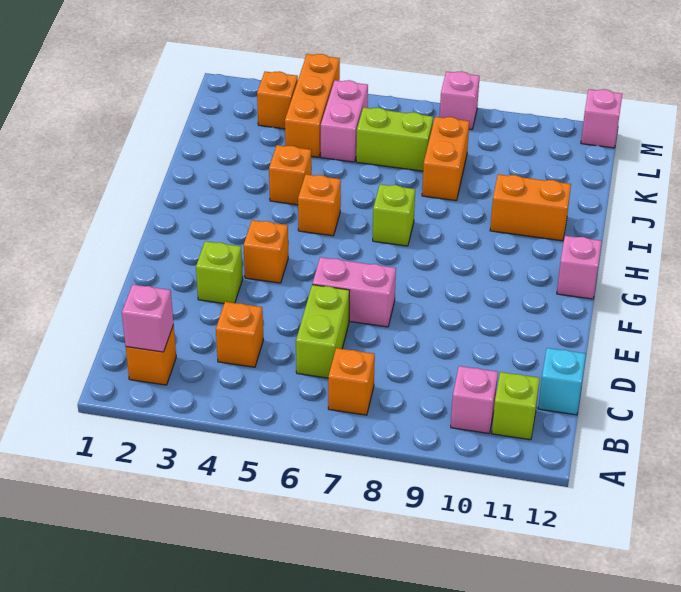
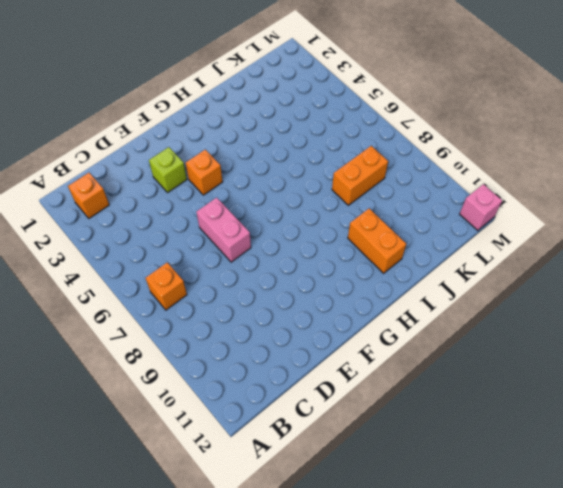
none -> pink brick B10 level 1
none -> lime brick B11 level 1
none -> orange brick C4 level 1

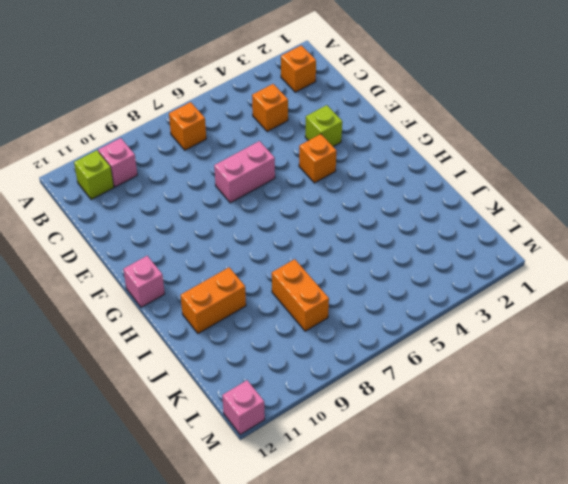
none -> lime brick C6:D6 level 1
none -> cyan brick C12 level 1
none -> orange brick H5 level 1

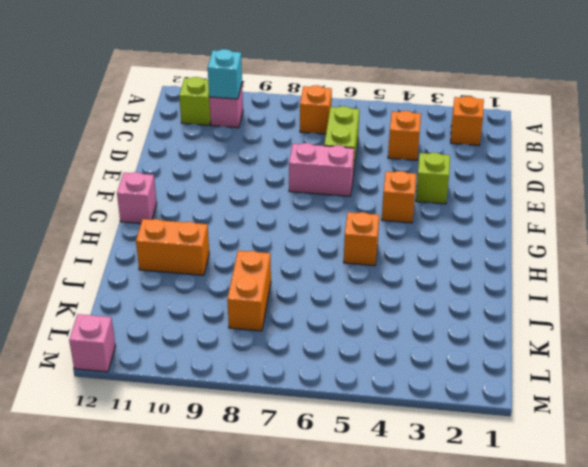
cyan brick B10 level 2 -> cyan brick C12 level 1
none -> lime brick H7 level 1
none -> orange brick I4 level 1
none -> orange brick K4:M4 level 1

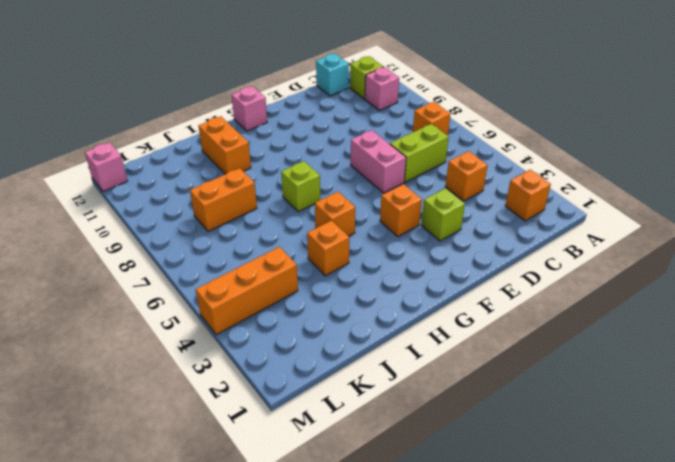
none -> pink brick K5:L5 level 1
none -> lime brick K6:K7 level 1
none -> orange brick L3 level 1

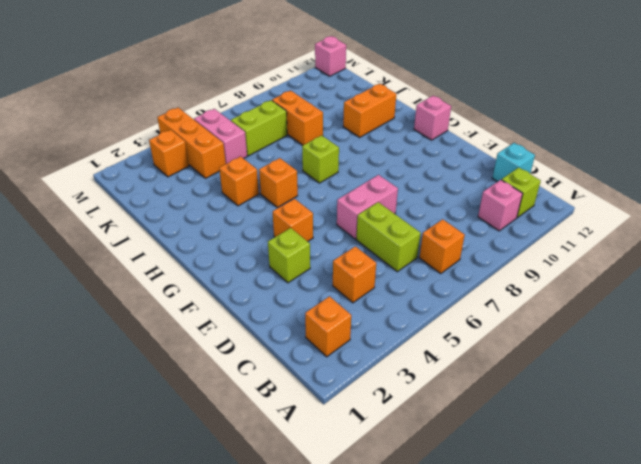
none -> pink brick M8 level 1
none -> pink brick B2 level 2

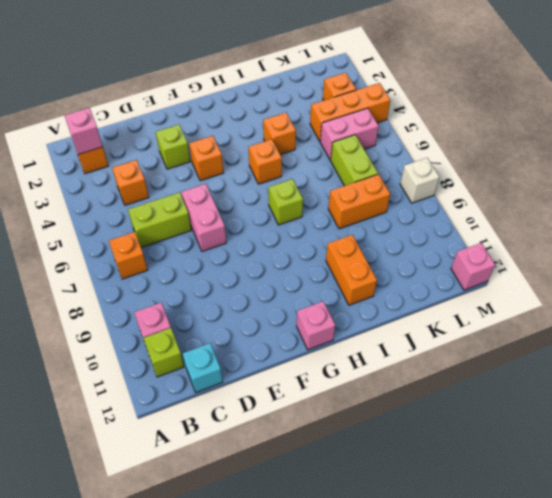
white brick M8 level 1 -> pink brick M8 level 1

